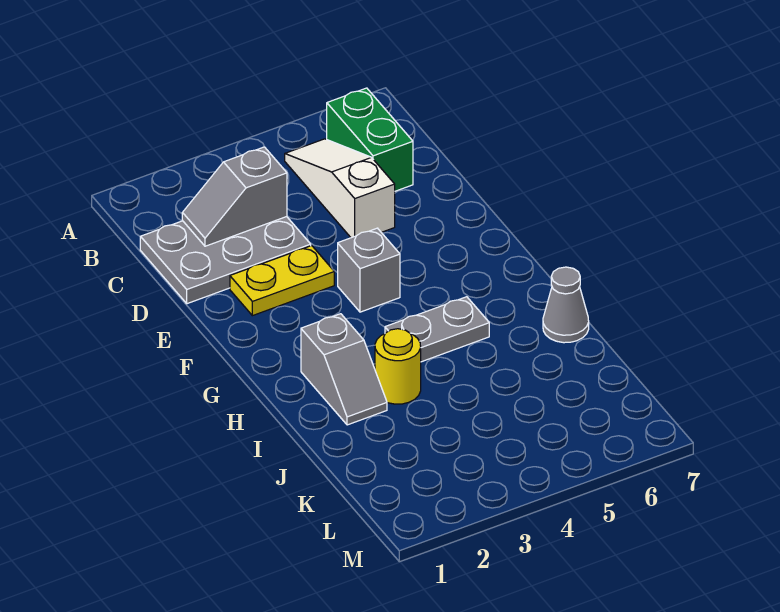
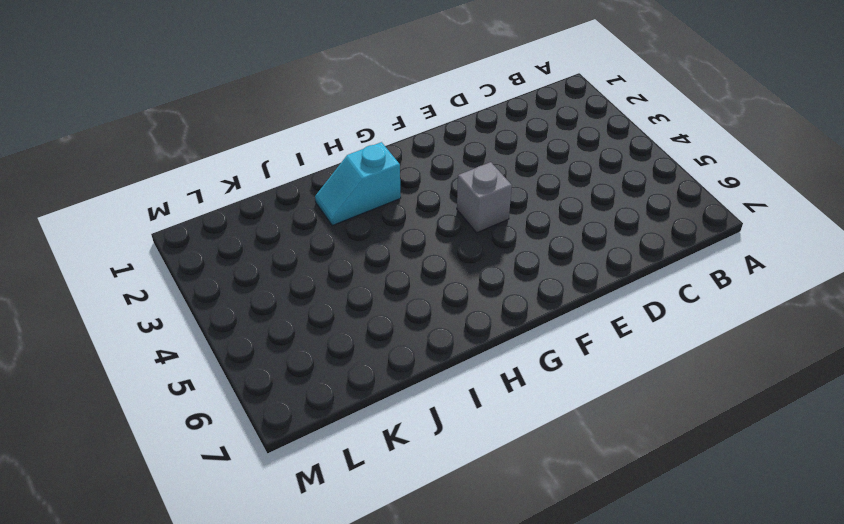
cyan slope H2:I2 level 1 top H -> grey slope H2:I2 level 1 top H
none -> white slope B5:D5 level 1 top D
none -> green brick B6:C6 level 1

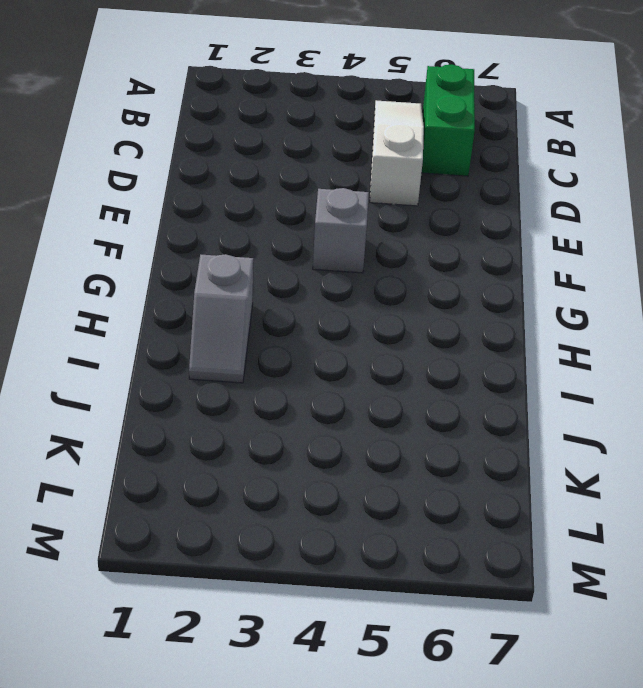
none -> grey plate C1:D3 level 1
none -> yellow plate E2:E3 level 1

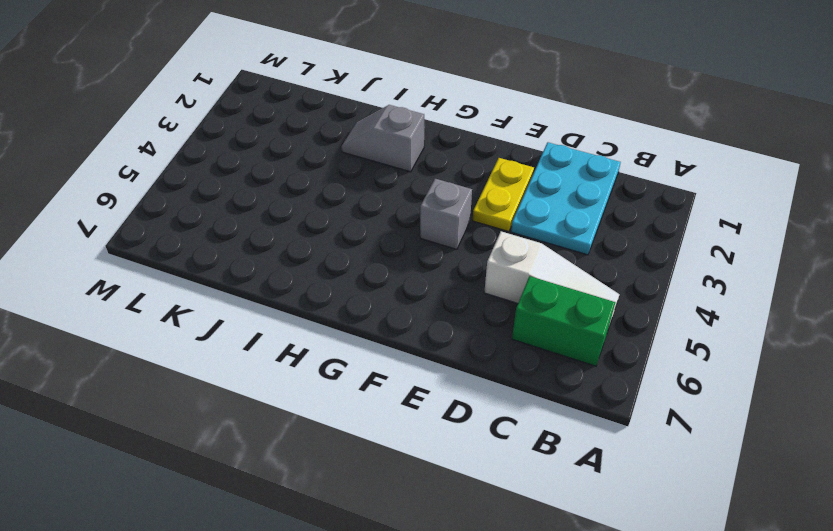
cyan plate C1:D3 level 1 -> grey plate C1:D3 level 1
none -> grey plate H4:H5 level 1
none -> yellow round brick I3 level 1

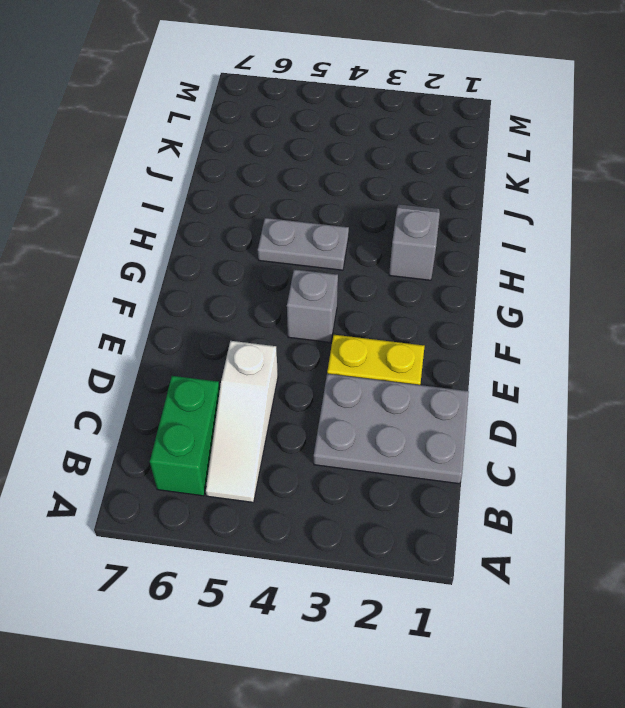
none -> yellow round brick I3 level 1
none -> grey cone I7 level 1

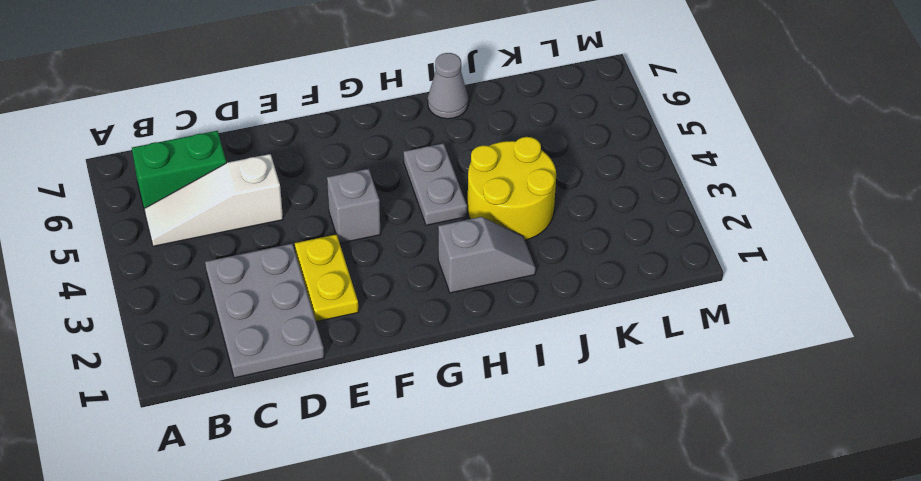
yellow round brick I3:J4 level 1 -> yellow round brick I3 level 1
none -> grey slope C2:C3 level 2 top 3

